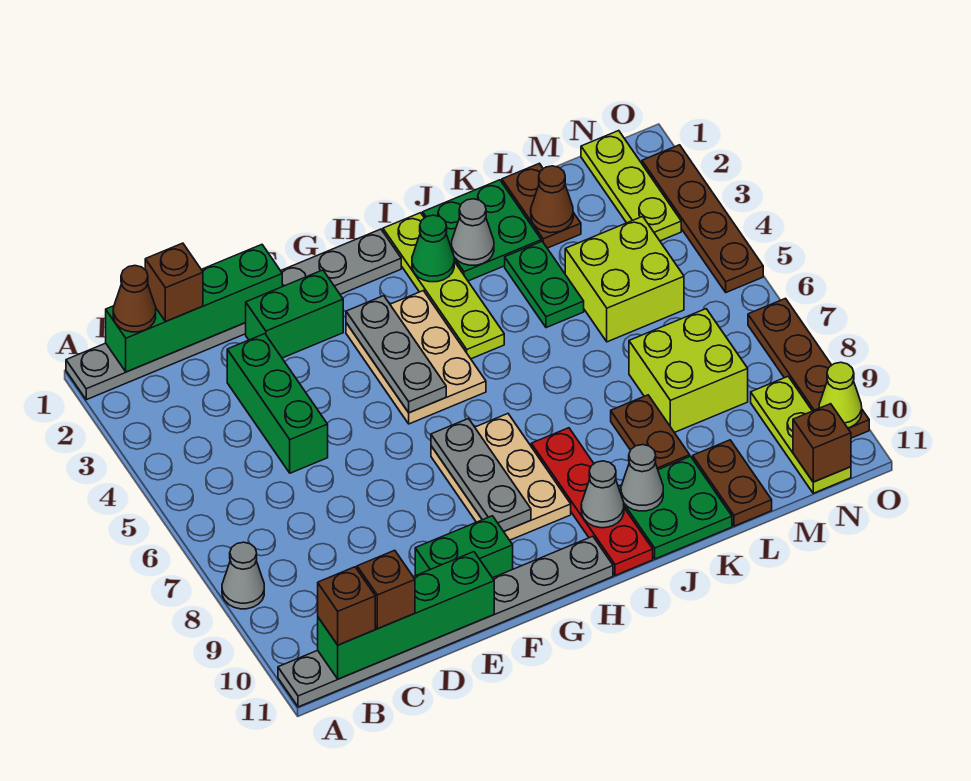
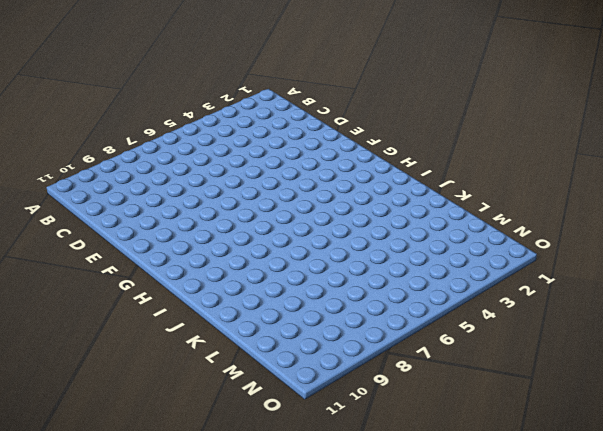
none -> grey plate A1:H1 level 1
none -> grey cone A8 level 1
none -> grey plate A11:H11 level 1
none -> green brick D3:D5 level 1

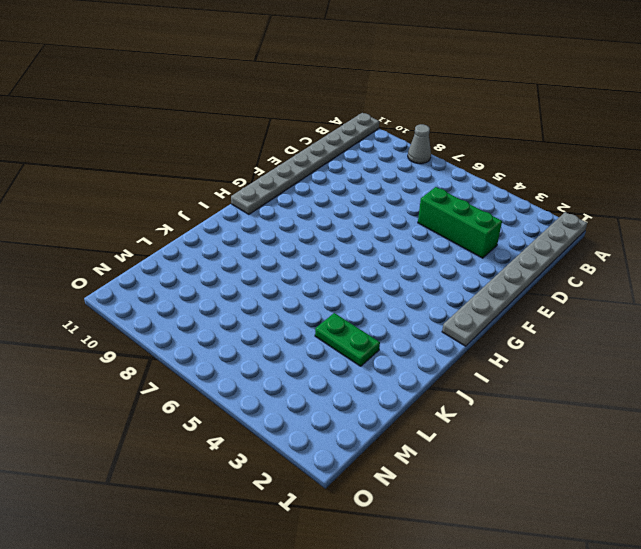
none -> green brick E2:F2 level 1
none -> green brick E10:F10 level 1
none -> tan plate G3:H5 level 1
none -> tan plate G7:H9 level 1

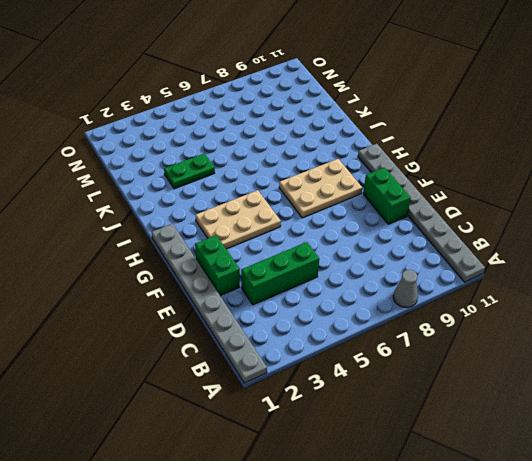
none -> lime plate I1:I4 level 1
none -> red plate I8:I11 level 1
none -> green plate J1:K2 level 1
none -> green plate J10:K11 level 1

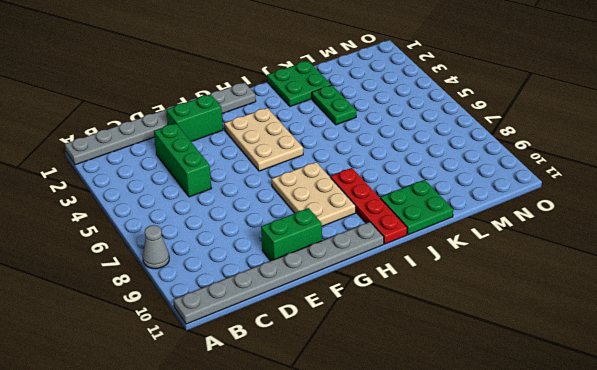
none -> lime plate I1:I4 level 1
none -> brown plate K8:K9 level 1
none -> brown plate L1:L2 level 1
none -> lime brick L4:M5 level 1

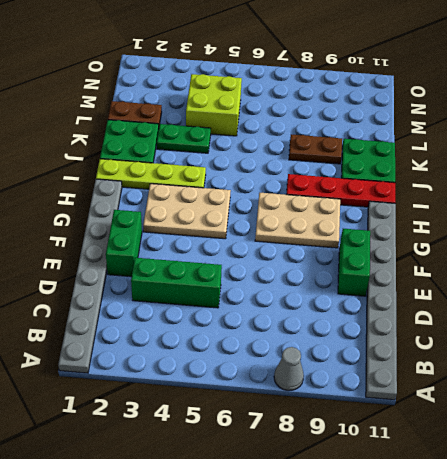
none -> lime brick L7:M8 level 1
none -> brown plate L10:L11 level 1
none -> lime plate N1:N3 level 1
none -> lime plate N9:N11 level 1

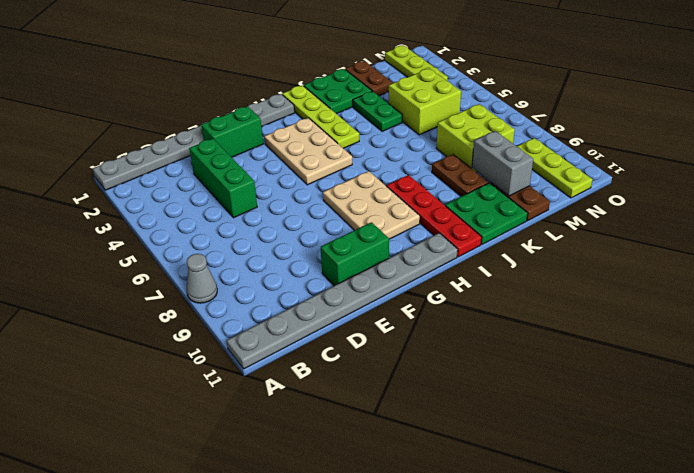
grey brick L9:L10 level 2 -> none
none -> brown plate O2:O5 level 1
none -> brown plate O7:O10 level 1
none -> green brick B1:E1 level 2
none -> green brick B11:E11 level 2

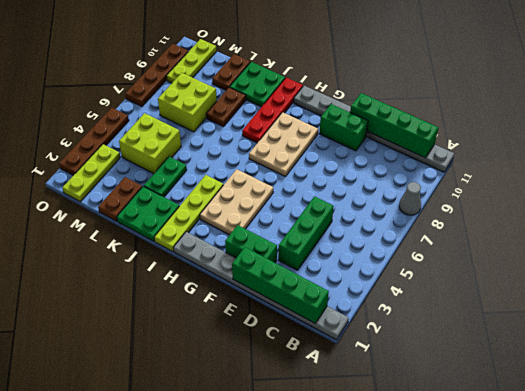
none -> grey plate G3:G5 level 2
none -> grey plate G7:G9 level 2
none -> green cone I2 level 2
none -> grey cone I10 level 2

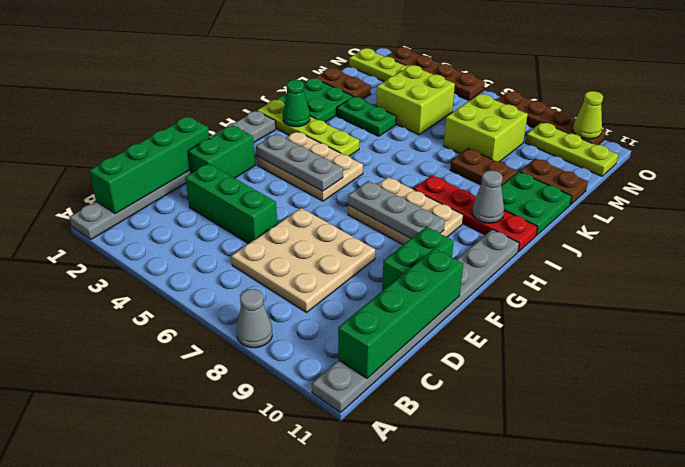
tan plate C6:E8 level 1 -> none
none -> grey cone J2 level 2
none -> grey cone J10 level 2
none -> brown cone L2 level 2
none -> brown brick N11 level 2

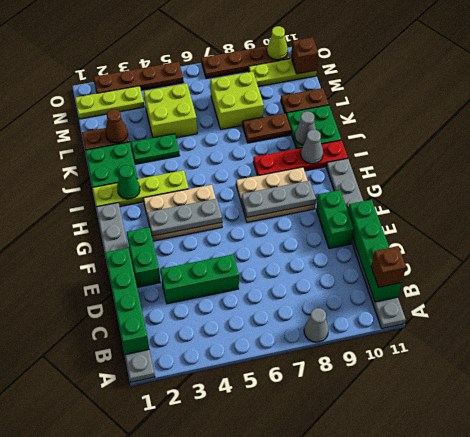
none -> grey cone J2 level 2
none -> brown cone B1 level 3
none -> brown brick C1 level 3
none -> brown brick C11 level 3

